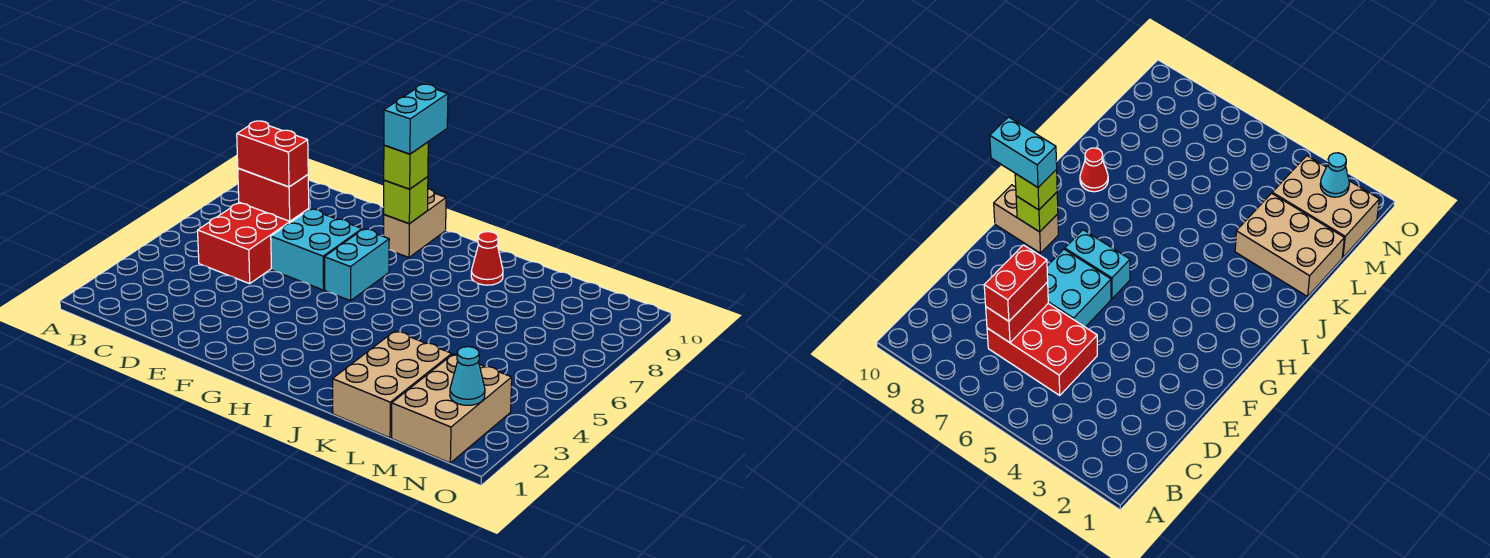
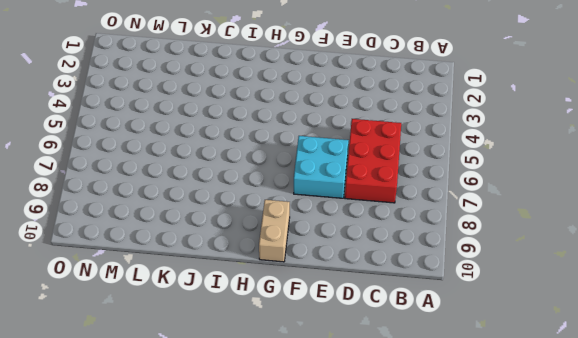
none -> cyan brick G6:G7 level 1
none -> red cone J9 level 1
none -> tan brick K1:L3 level 1

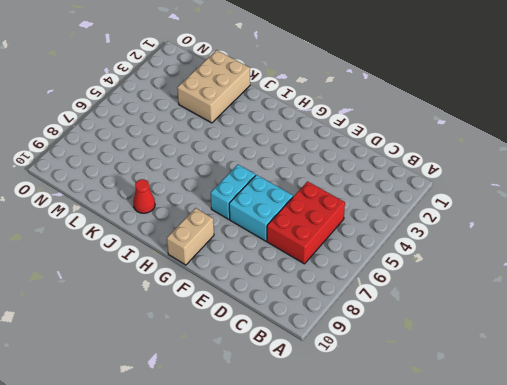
none -> tan brick M1:N3 level 1
none -> red brick C7:D7 level 2
none -> lime brick G9 level 2

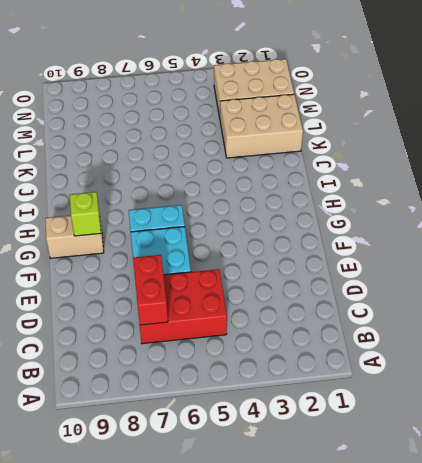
none -> red cone J9 level 1
none -> cyan cone N2 level 2
none -> red brick C7:D7 level 3

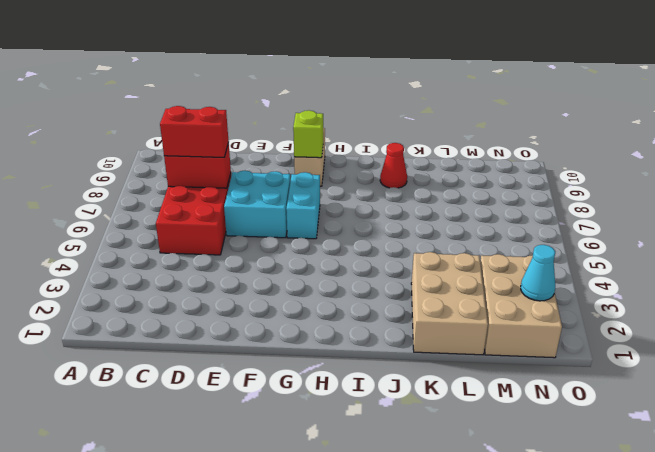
none -> lime brick G9 level 3
none -> cyan brick G9:G10 level 4

